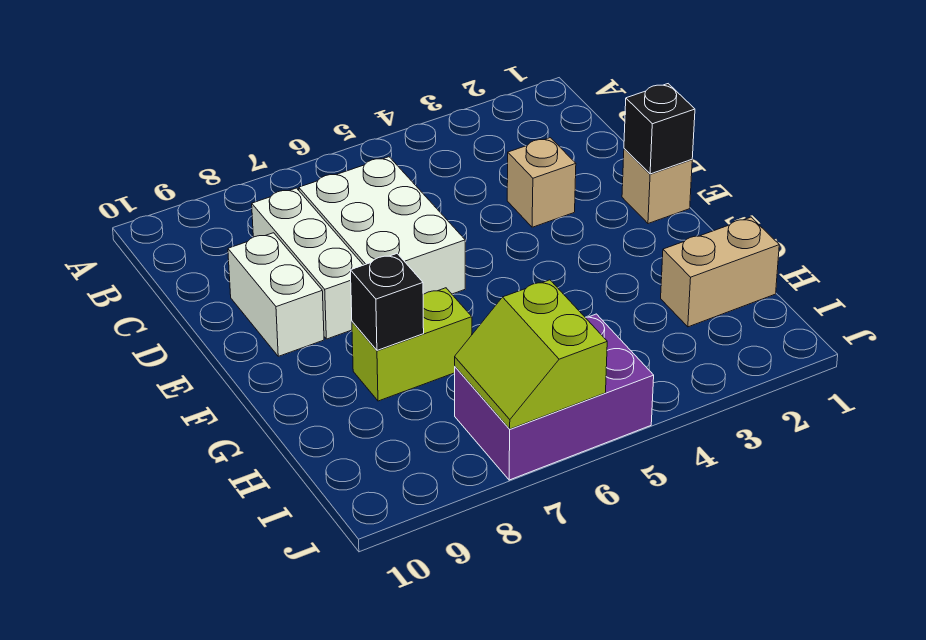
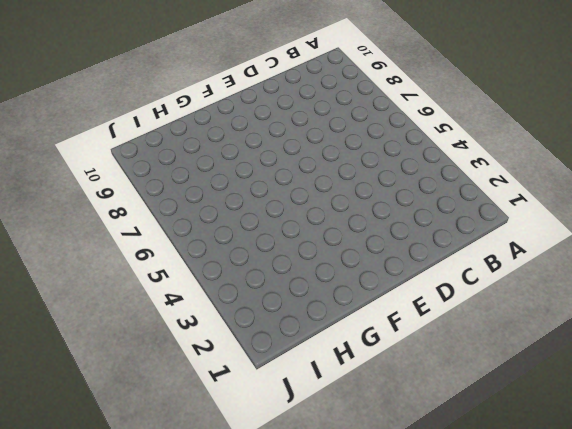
none -> white brick C6:E7 level 1
none -> white brick C8:E8 level 1

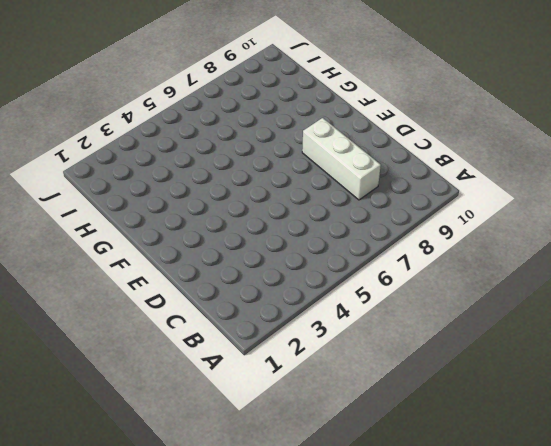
none -> white brick C6:E7 level 1
none -> tan brick D3 level 1

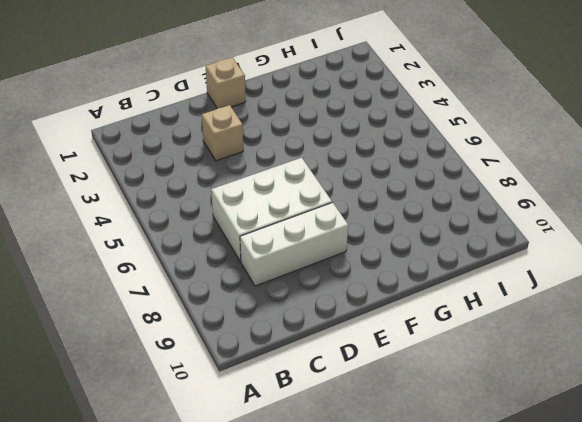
none -> white brick D9:E9 level 1
none -> lime brick G7:G8 level 1

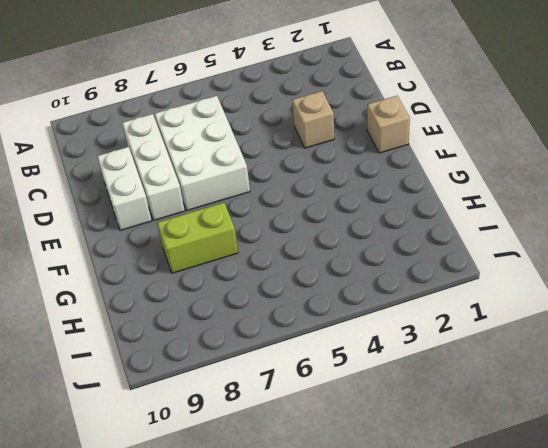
none -> tan brick H1:H2 level 1
none -> purple brick I5:J7 level 1

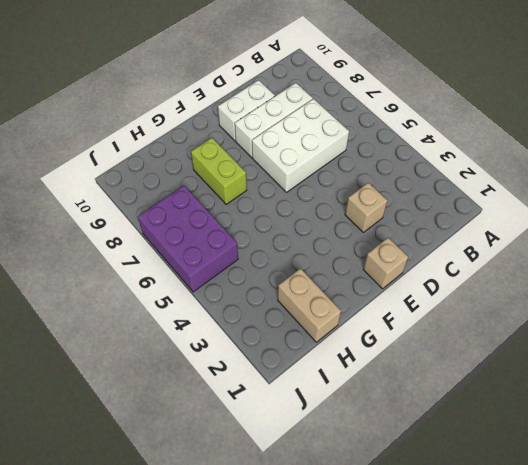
none -> black brick E1 level 2
none -> black brick G8 level 2

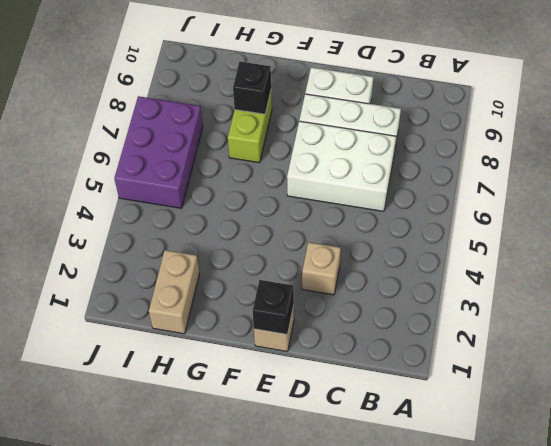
none -> lime slope I6:J7 level 2 top 6

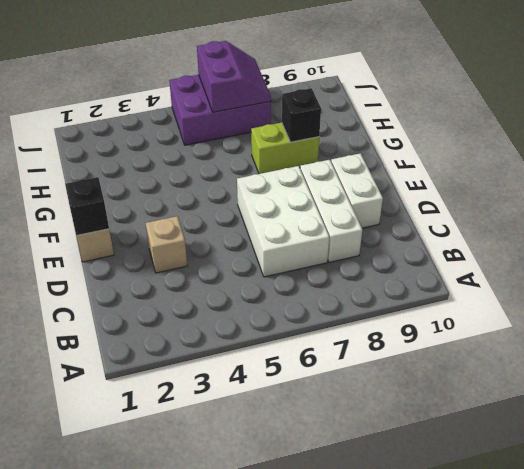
purple slope I6:J7 level 2 top 6 -> lime slope I6:J7 level 2 top 6
none -> tan brick H1:H2 level 1

